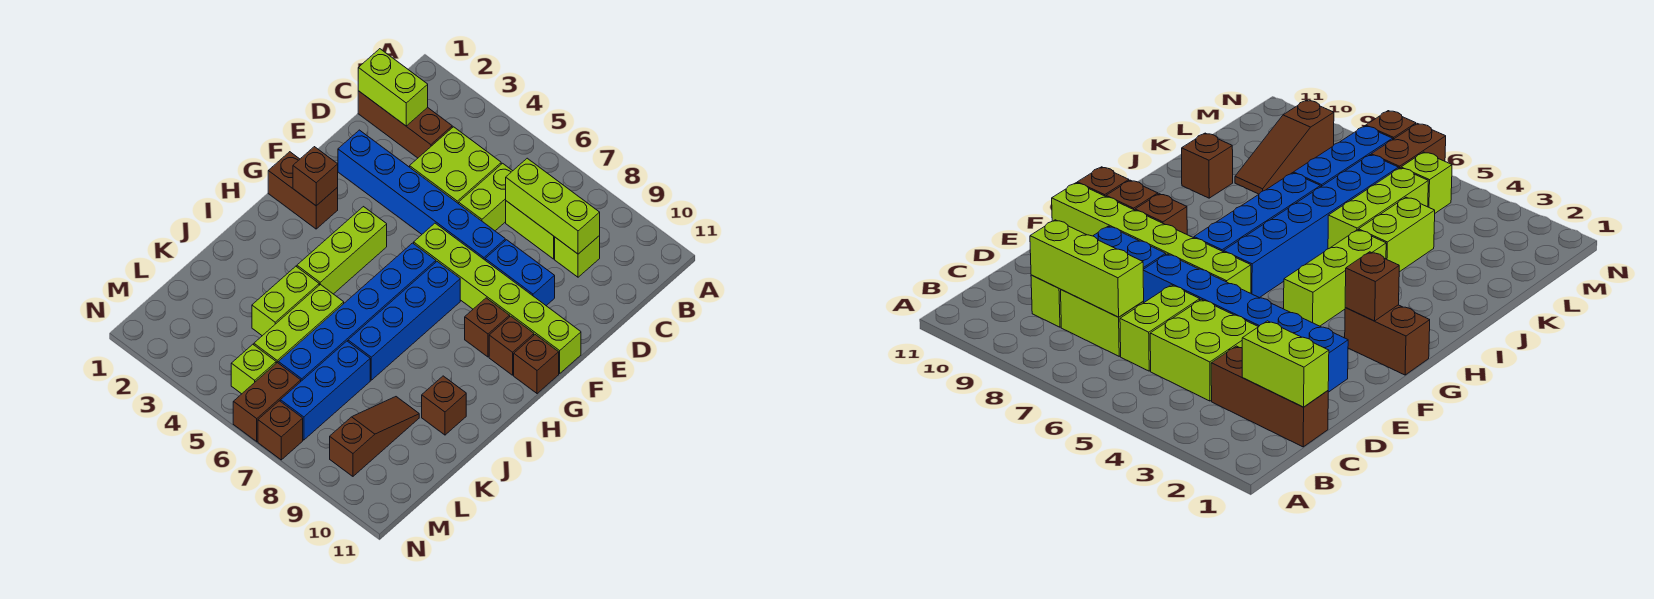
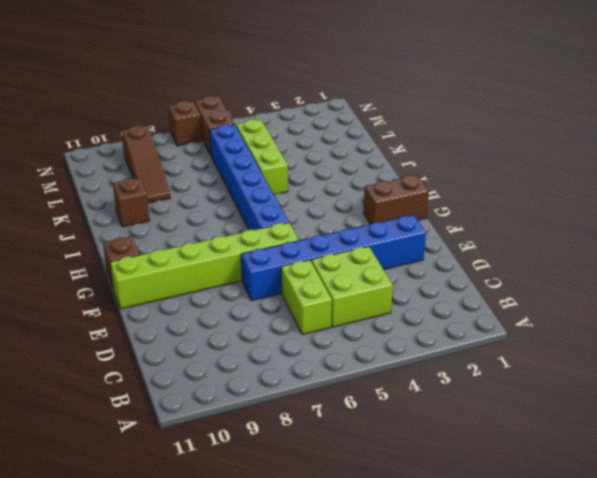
none -> brown brick C1:C3 level 1
none -> lime brick C7:C8 level 1
none -> lime brick C9 level 1

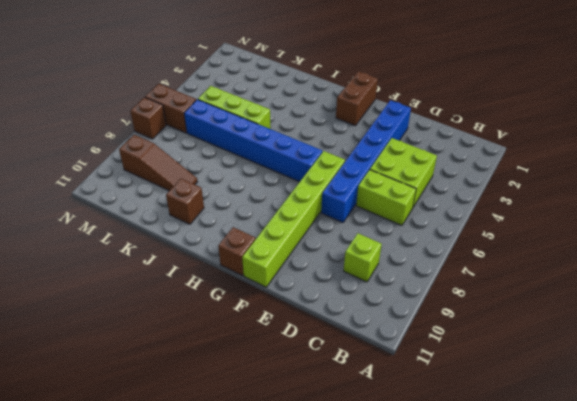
none -> brown brick C1:C3 level 1
none -> lime brick C7:C8 level 1
none -> blue brick E8:E9 level 1

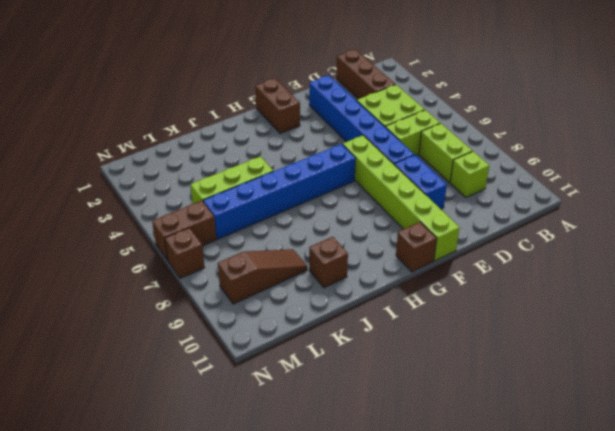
none -> lime brick G4:I4 level 1
none -> blue brick G7:J7 level 1
none -> brown brick G9 level 1

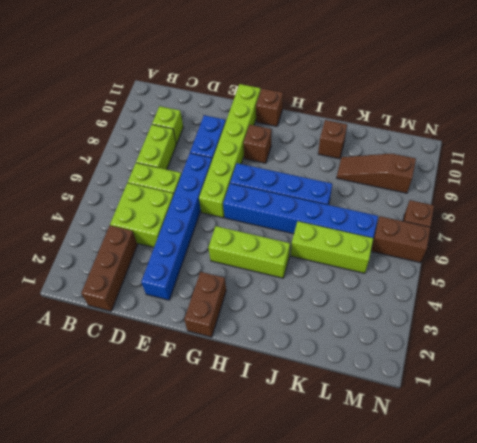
none -> brown brick G10 level 1
none -> lime brick J4:K4 level 1
none -> blue brick K7:M7 level 1

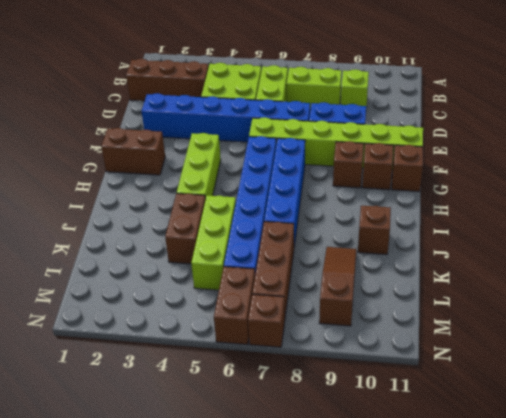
brown brick J4:K4 level 1 -> lime brick J4:K4 level 1
brown brick K7:M7 level 1 -> blue brick K7:M7 level 1
none -> lime brick M5 level 1
none -> lime brick C1:C2 level 2
none -> lime brick C7:C9 level 2

